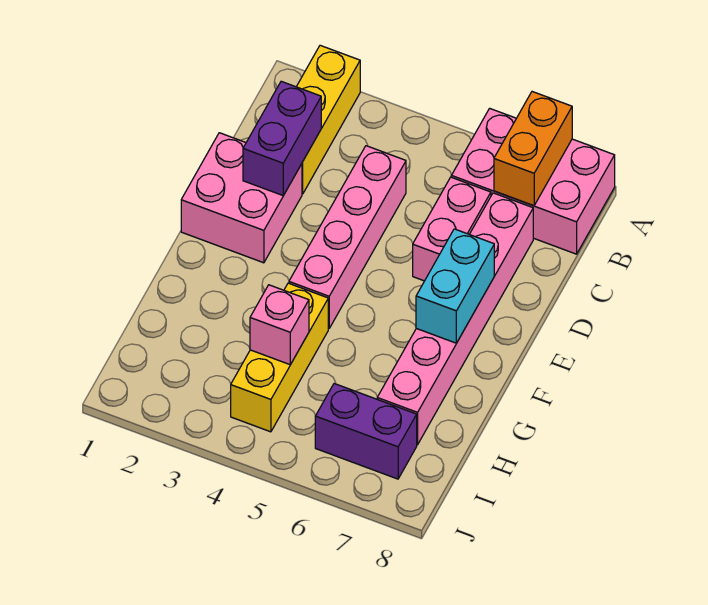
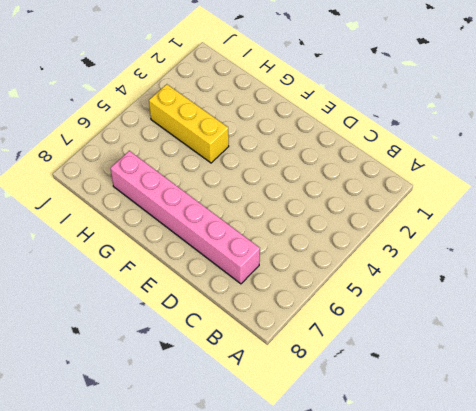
none -> yellow brick A2:C2 level 1
none -> pink brick A6:B8 level 1
none -> pink brick C4:F4 level 1

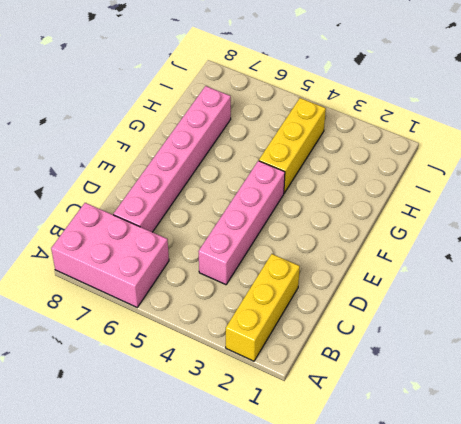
none -> pink brick C6:D6 level 1
none -> pink brick D1:E2 level 1
none -> purple brick I6:I7 level 1

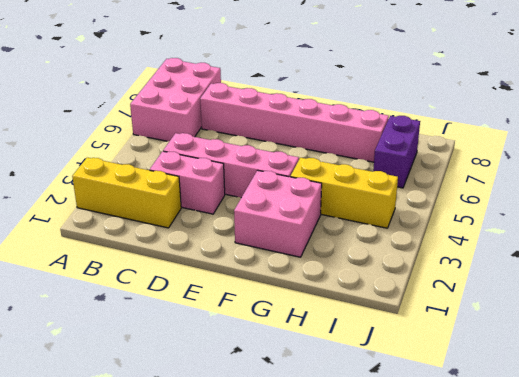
pink brick C3:D3 level 1 -> pink brick C6:D6 level 1
pink brick F2:G3 level 1 -> pink brick D1:E2 level 1
none -> orange brick A7:B7 level 2
none -> purple brick C2:D2 level 2
none -> cyan brick E7:F7 level 2

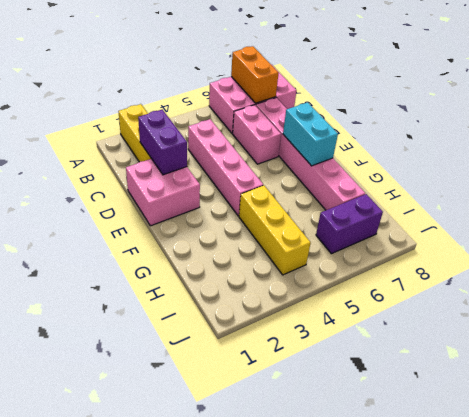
none -> pink brick H4 level 2

